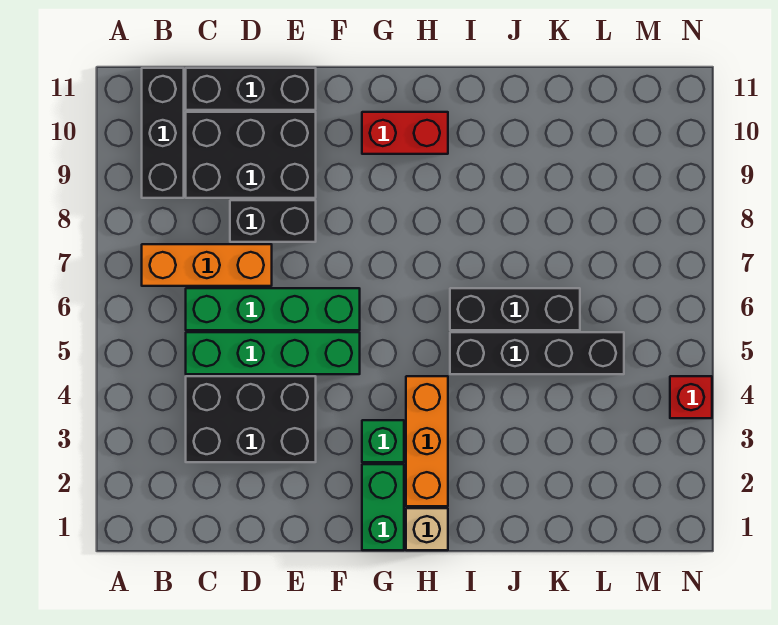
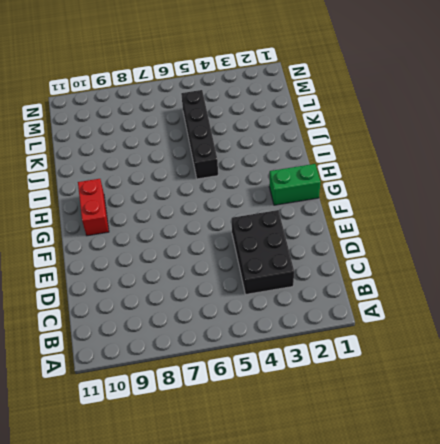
none -> orange brick B7:D7 level 1
none -> black brick B9:B11 level 1
none -> green brick C5:F5 level 1

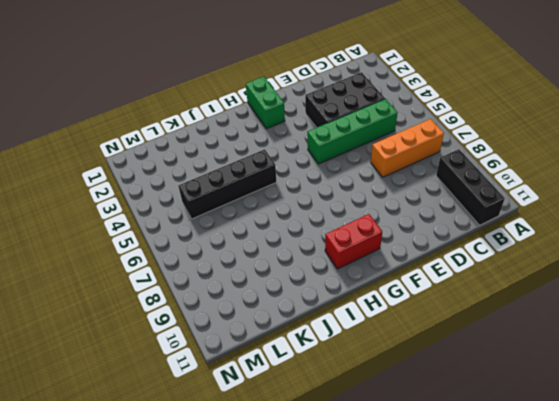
none -> green brick C6:F6 level 1
none -> black brick C9:E10 level 1
none -> black brick C11:E11 level 1

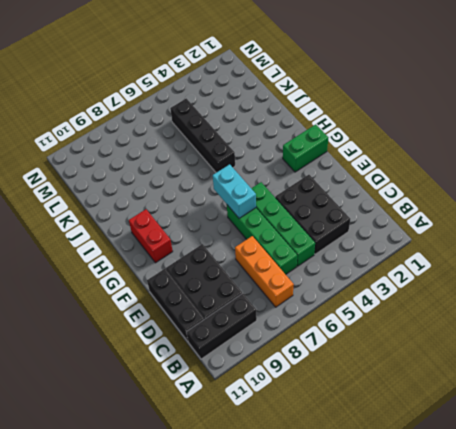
cyan brick F6:G6 level 2 -> none
none -> black brick D8:E8 level 1
none -> green brick G3 level 1
none -> tan brick H1 level 1

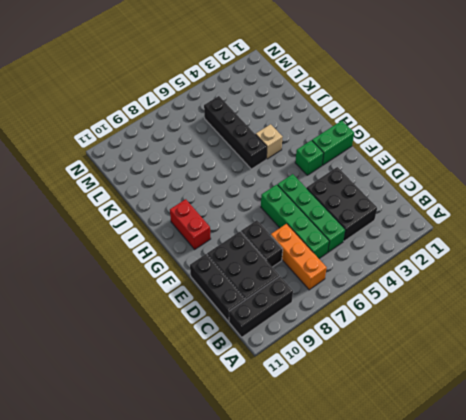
tan brick I4 level 1 -> tan brick H1 level 1
none -> orange brick H2:H4 level 1
none -> black brick I6:K6 level 1
none -> red brick N4 level 1

